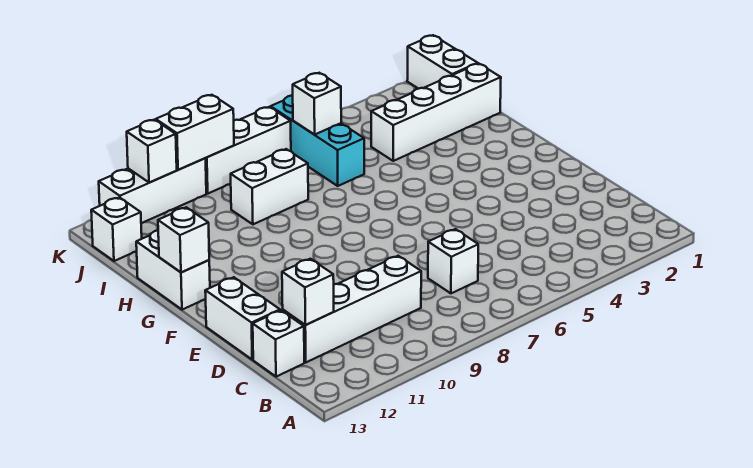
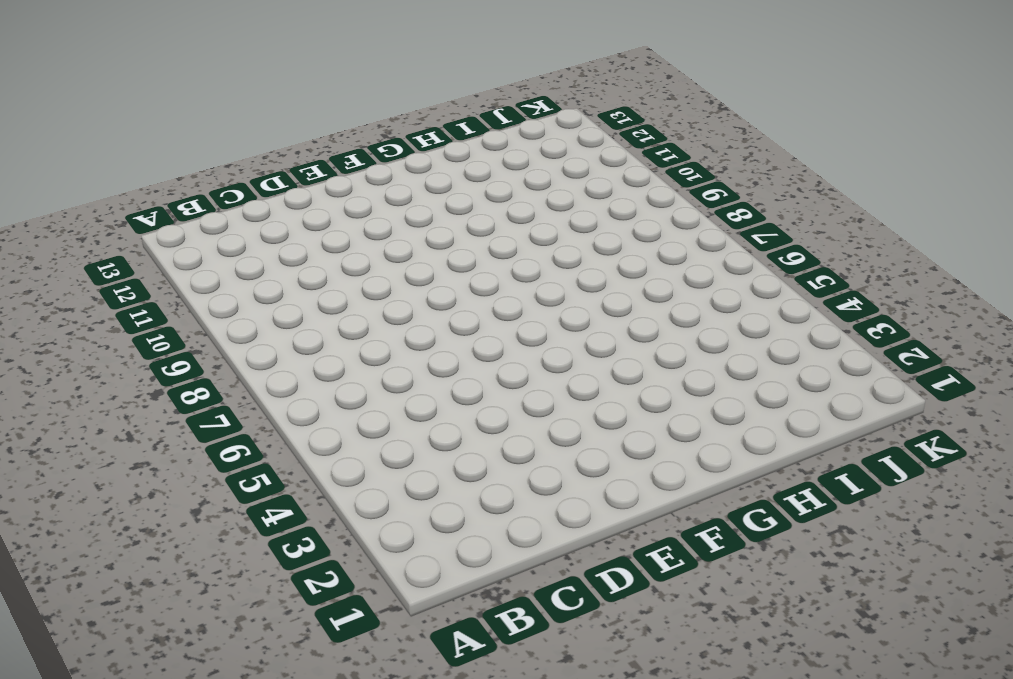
none -> white brick C7 level 1
none -> white brick C9:C12 level 1
none -> white brick C13 level 1

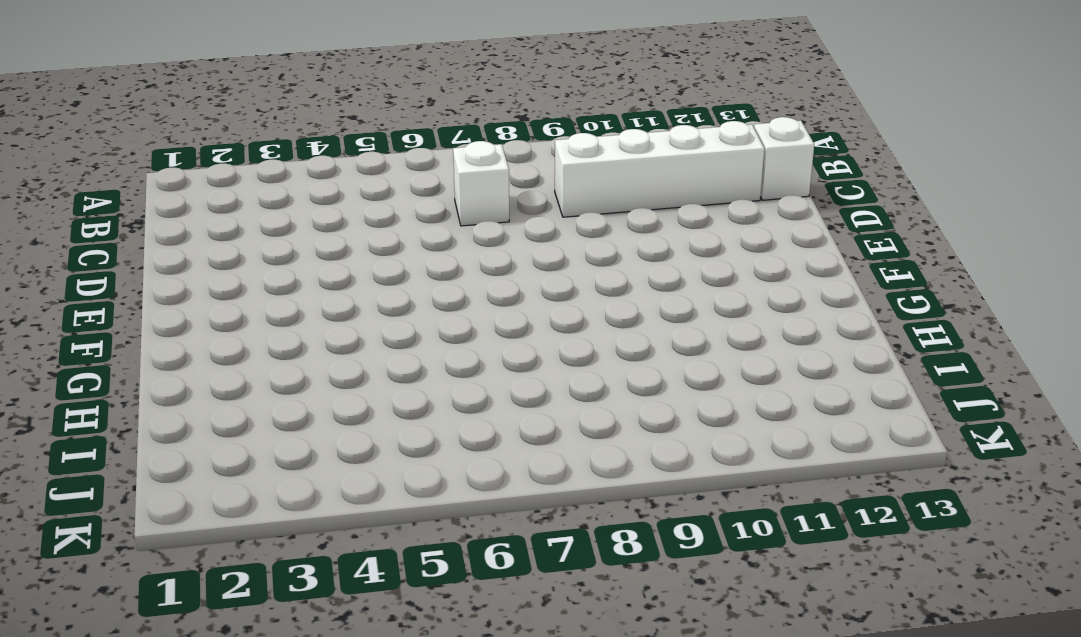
none -> white brick D13:E13 level 1
none -> white brick G13:H13 level 1
none -> white brick I1:I4 level 1

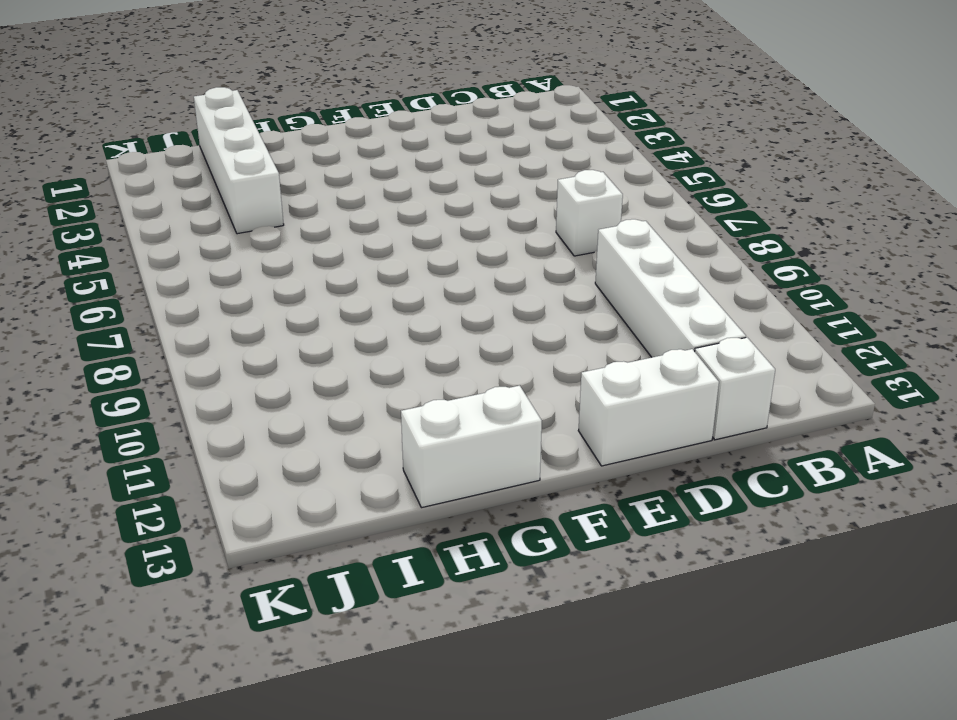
none -> cyan brick I6:K6 level 1
none -> white brick I8:I9 level 1
none -> white brick J1:K1 level 1

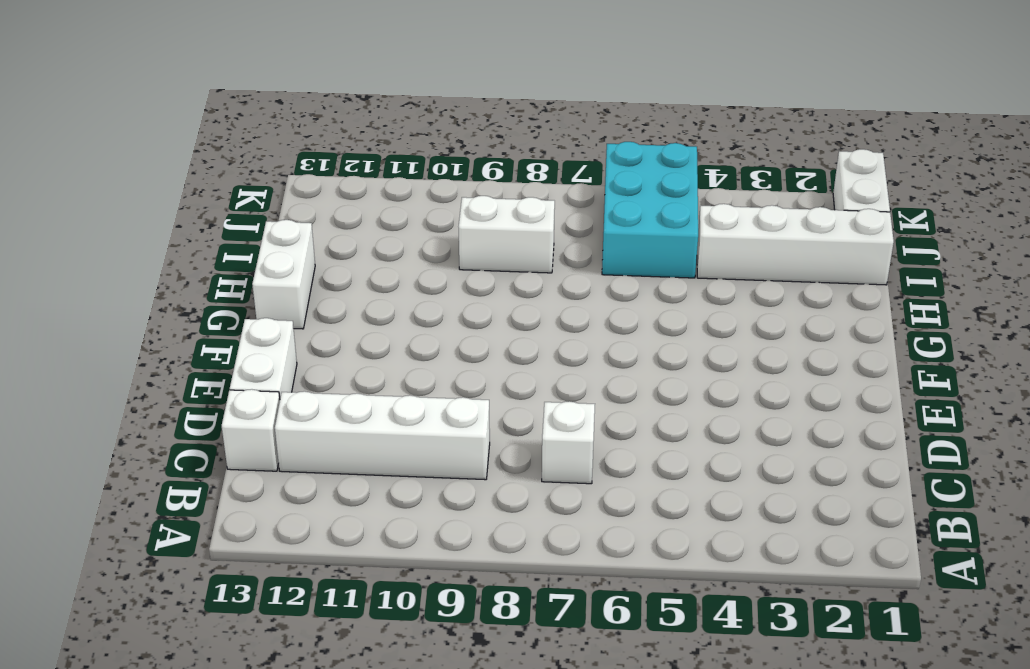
cyan brick I5:K6 level 1 -> cyan brick I6:K6 level 1
none -> white brick J13 level 1
none -> white brick K7:K9 level 1
none -> white brick K10:K12 level 1

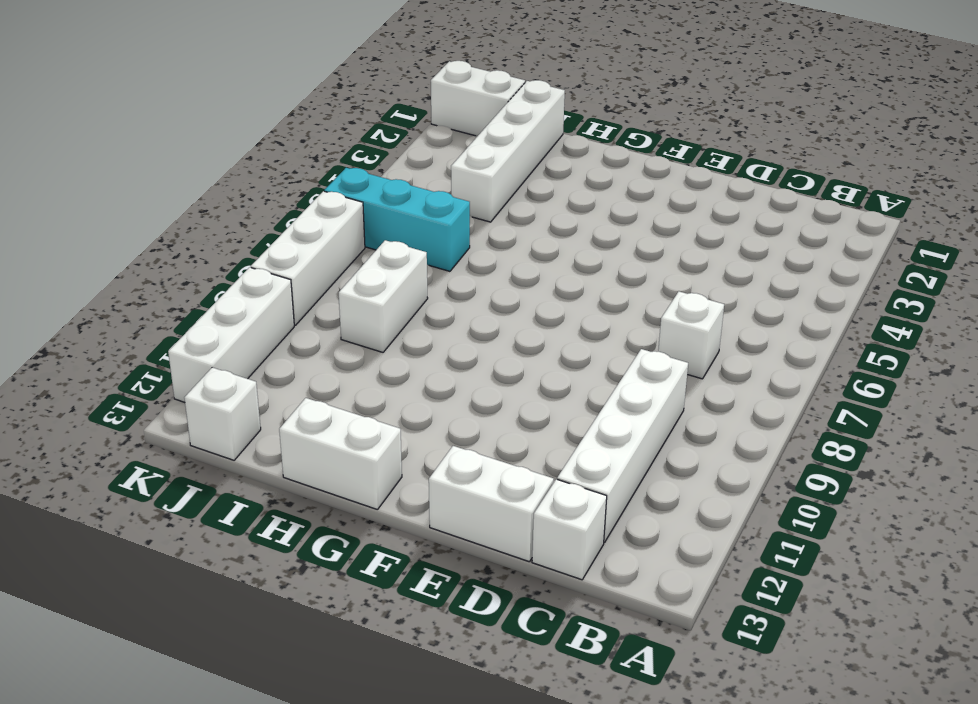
none -> white brick C12 level 2
none -> white brick G13 level 2
none -> white brick J6 level 2

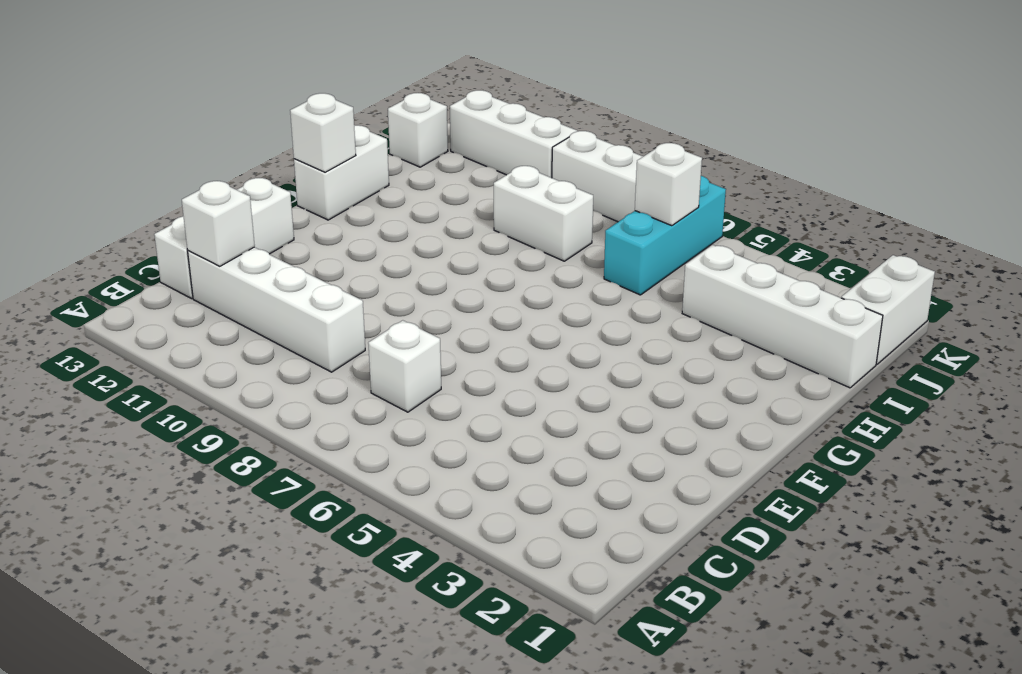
none -> white brick K9:K10 level 2
none -> white brick K11 level 2

